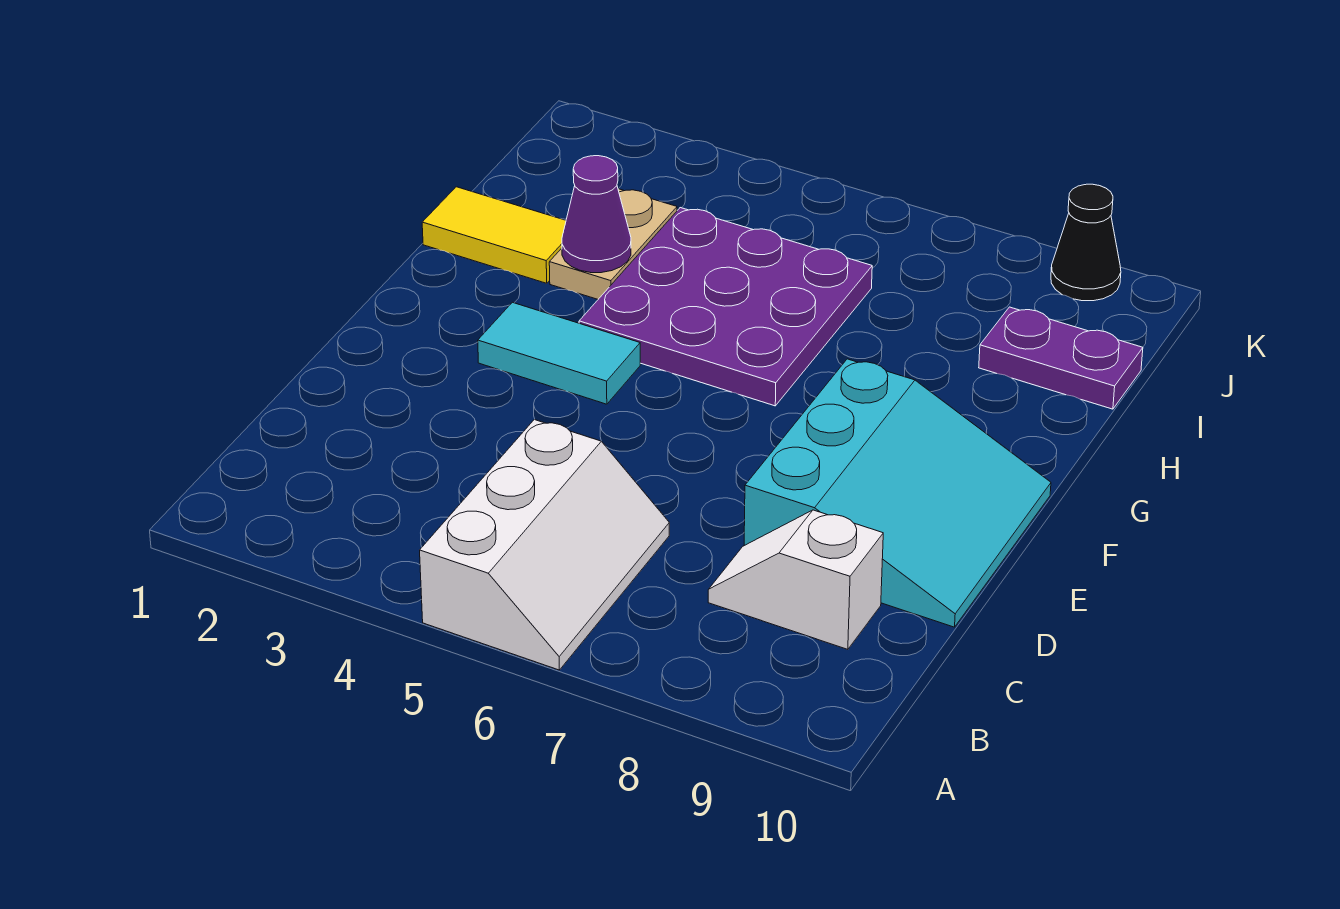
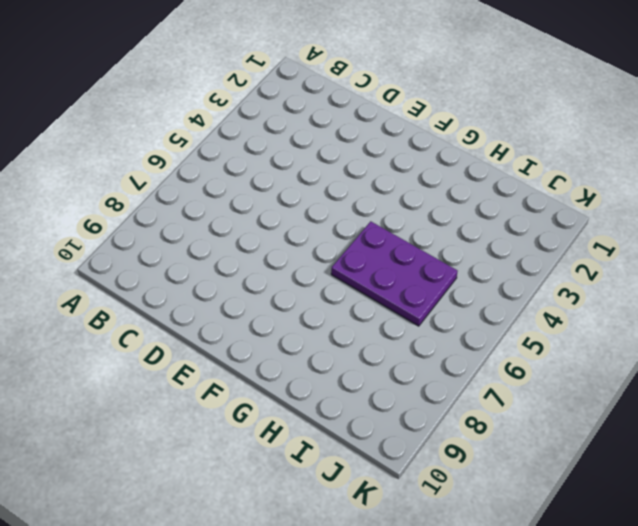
purple plate G5:I6 level 1 -> purple plate G4:I6 level 1
none -> white slope A5:C6 level 1 top 5
none -> white slope C8:C9 level 1 top 9

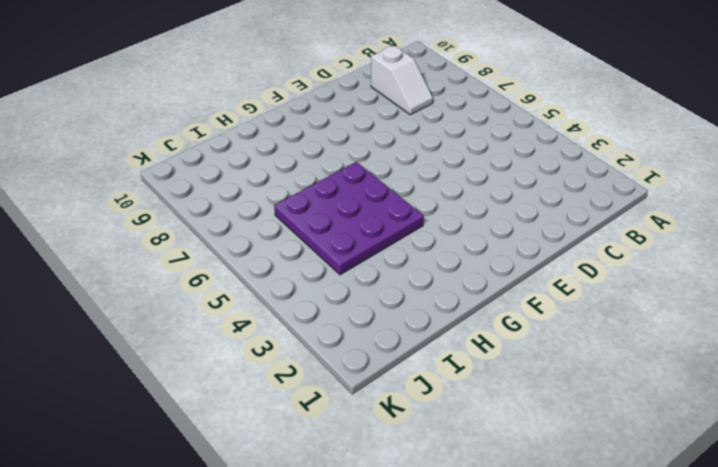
none -> white slope A5:C6 level 1 top 5
none -> cyan slope D8:F10 level 1 top 8

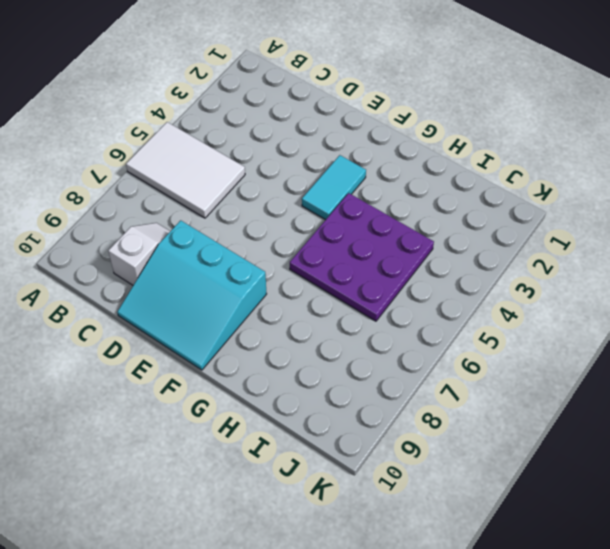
white tile A5:C6 level 1 -> white slope A5:C6 level 1 top 5
none -> yellow tile H1:H2 level 1
none -> tan plate H3:I3 level 1

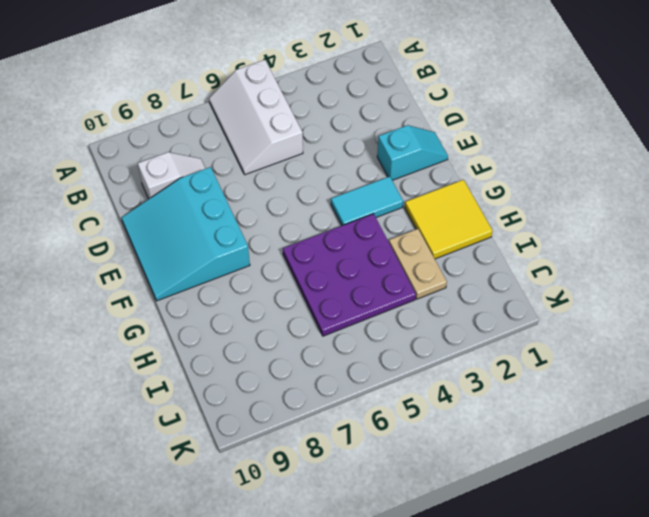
cyan slope E1:E2 level 1 top 2 -> none
yellow tile G1:H2 level 1 -> yellow tile H1:H2 level 1
none -> purple plate I9:I10 level 1
none -> black cone K9 level 1

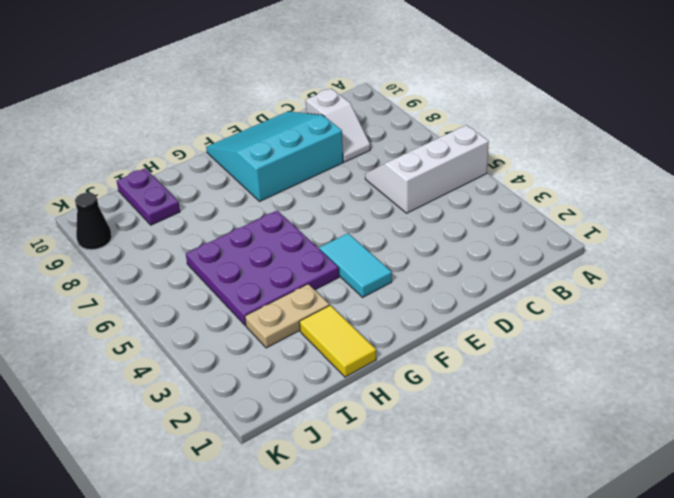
none -> purple cone H3 level 2

